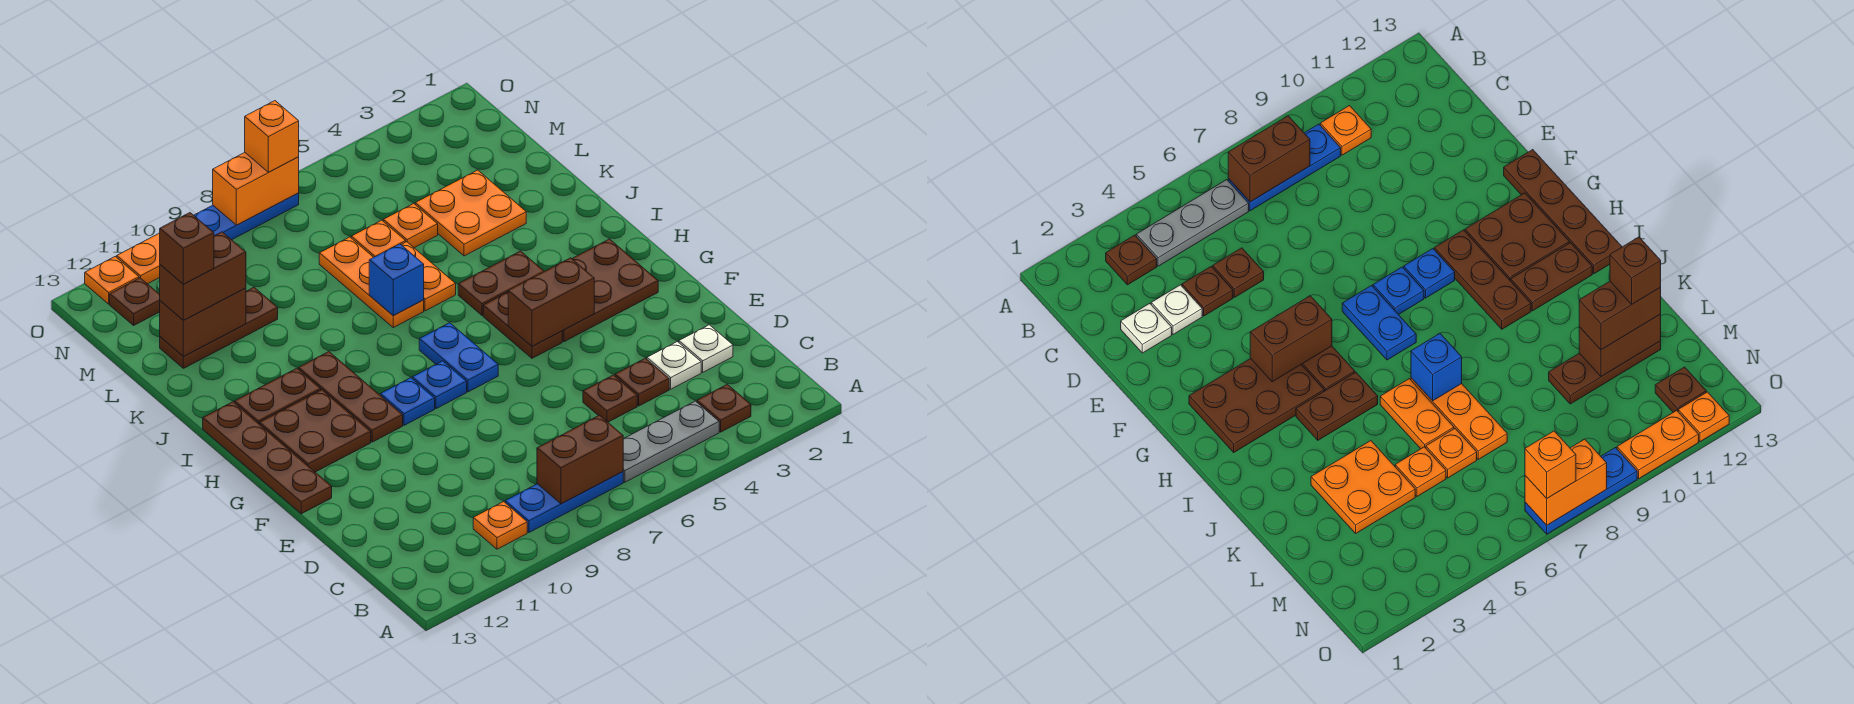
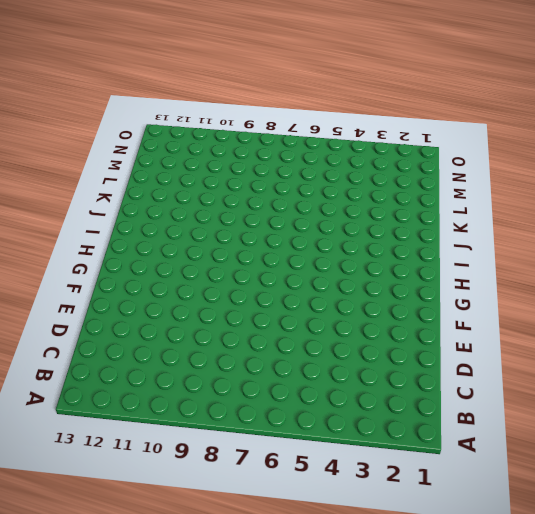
none -> brown plate B3 level 1
none -> grey plate B4:B6 level 1
none -> blue plate B7:B9 level 1
none -> orange plate B10 level 1

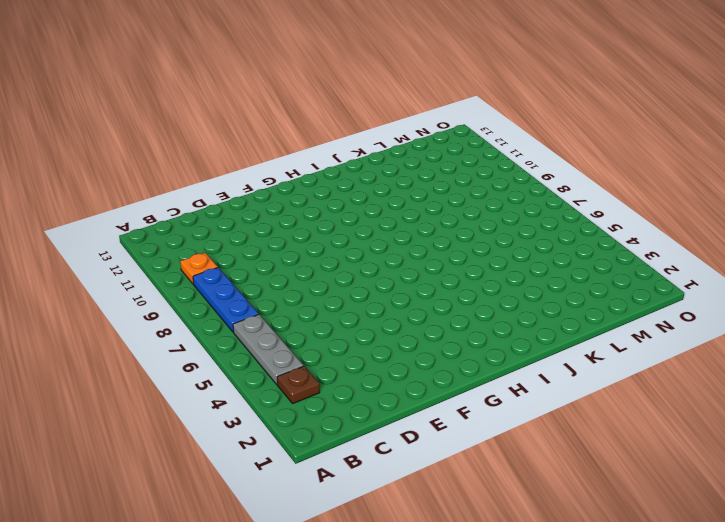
none -> white plate D2 level 1
none -> white plate D3 level 1
none -> brown plate D4 level 1
none -> brown plate D5 level 1

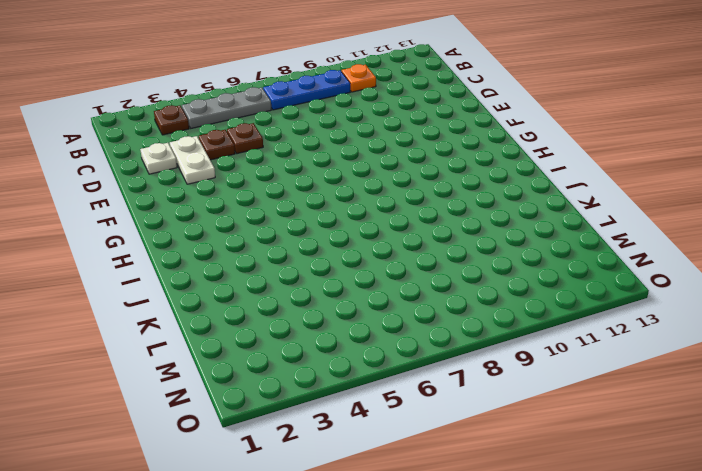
white plate D3:E3 level 1 -> white plate D3 level 1
none -> brown plate F13:I13 level 1
none -> brown plate G2:H4 level 1
none -> brown plate G5:H5 level 1
none -> blue plate G7:H7 level 1

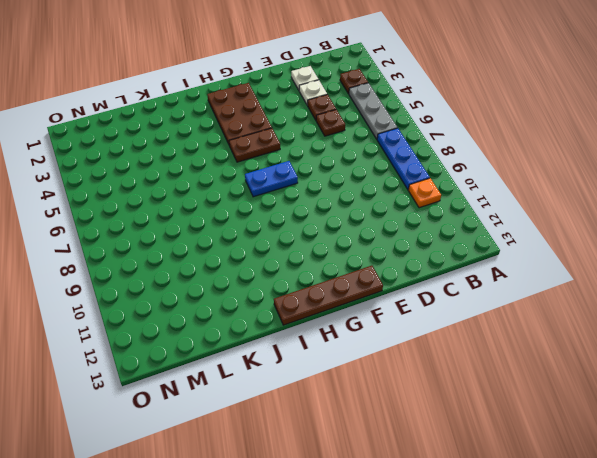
none -> blue plate G8 level 1
none -> blue plate G9 level 1
none -> brown plate G10:I10 level 1
none -> brown plate G11:H12 level 1

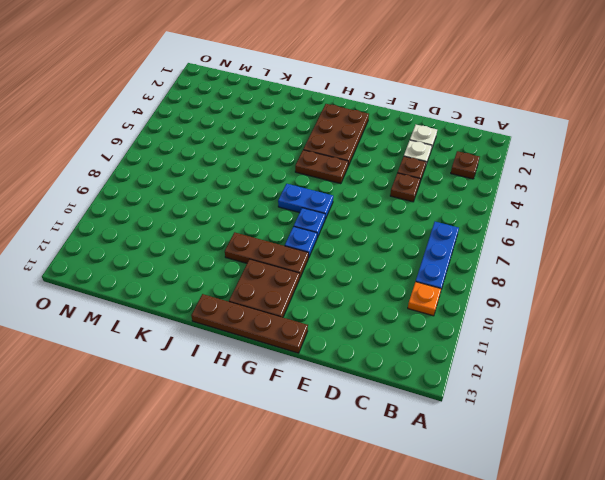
none -> grey plate B4:B6 level 1
none -> brown plate I4:I5 level 1
none -> brown plate I11:I12 level 1
none -> orange plate J6:K6 level 1

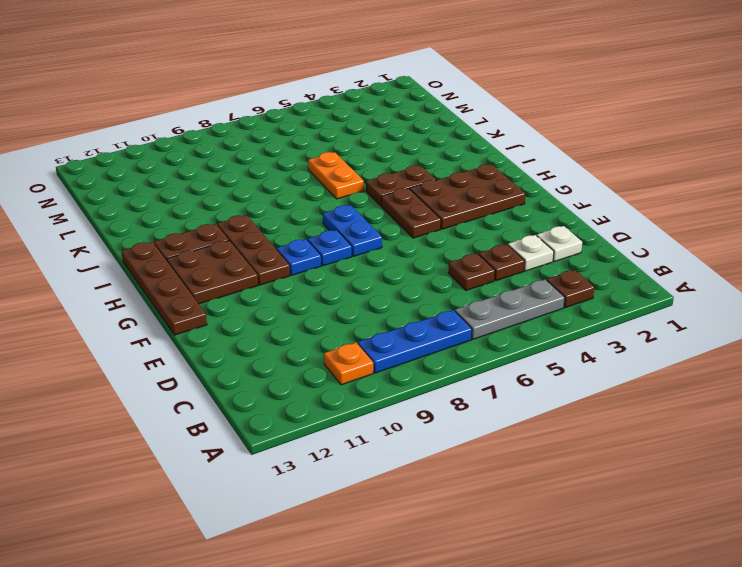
none -> orange plate J7:L7 level 1
none -> orange plate K3:L4 level 1
none -> orange plate L5 level 1
none -> orange plate L6 level 1

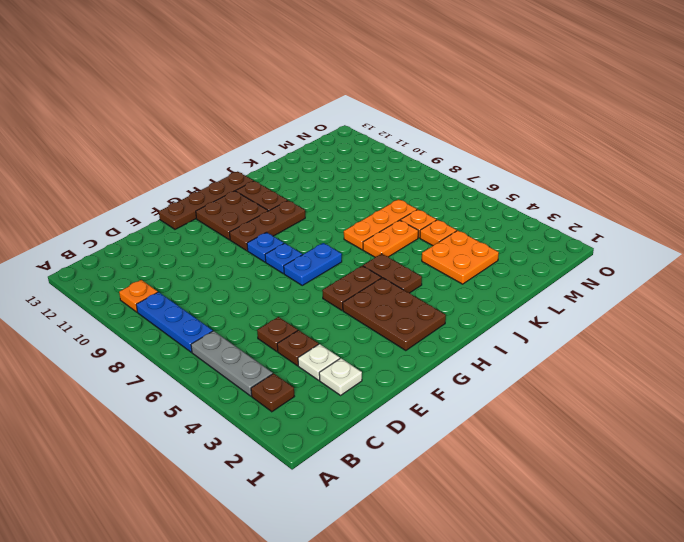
none -> brown plate L10:L12 level 1
none -> brown plate N12 level 1
none -> blue plate O7:O9 level 1
none -> orange plate O10:O11 level 1

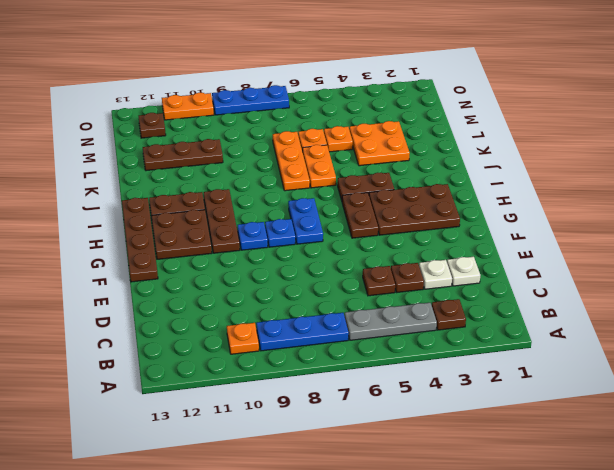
none -> orange plate O12 level 1
none -> brown brick B7:B8 level 2
none -> brown brick G4:G5 level 2
none -> blue brick J7 level 2

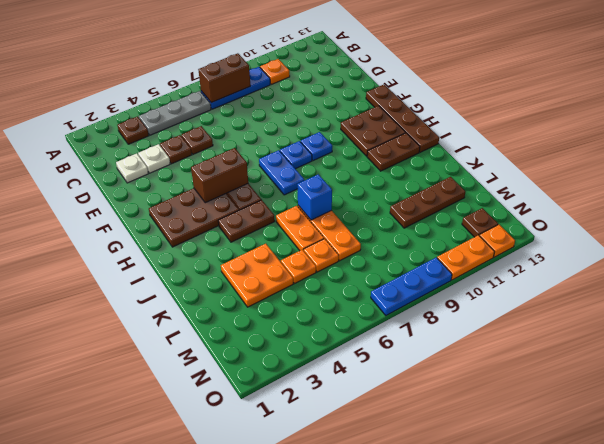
none -> brown plate G10:I10 level 1
none -> brown brick L11:L12 level 2
none -> orange brick O7:O8 level 2
none -> brown brick L11:L12 level 3

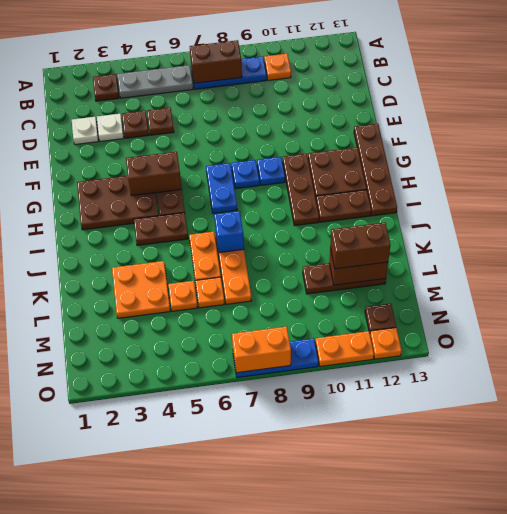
none -> orange brick O7 level 3
none -> brown brick L12 level 4

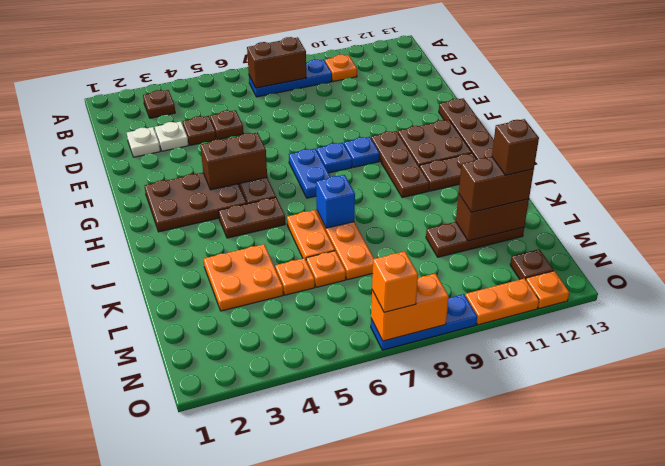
none -> grey plate B4:B6 level 1

